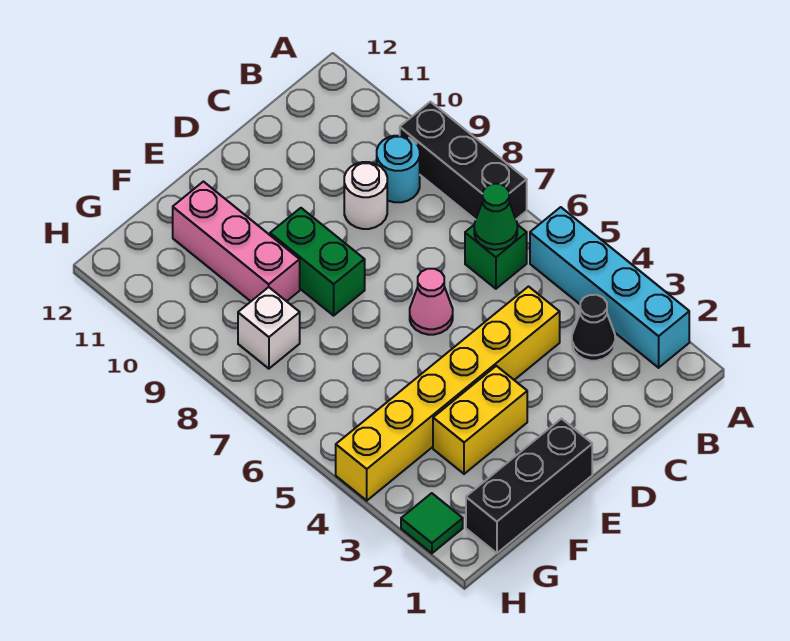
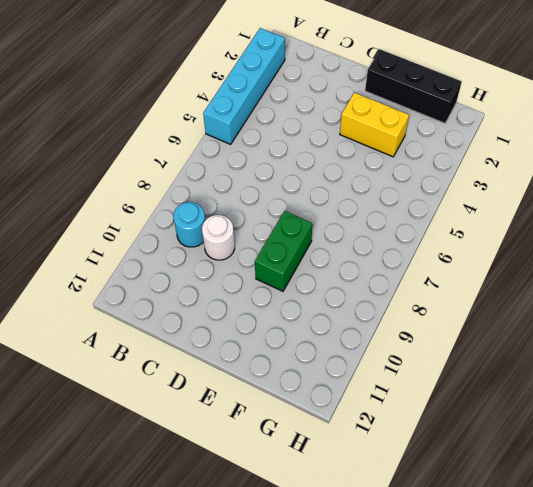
none -> black brick A7:A9 level 1
none -> black cone B3 level 1
none -> green brick B6 level 1

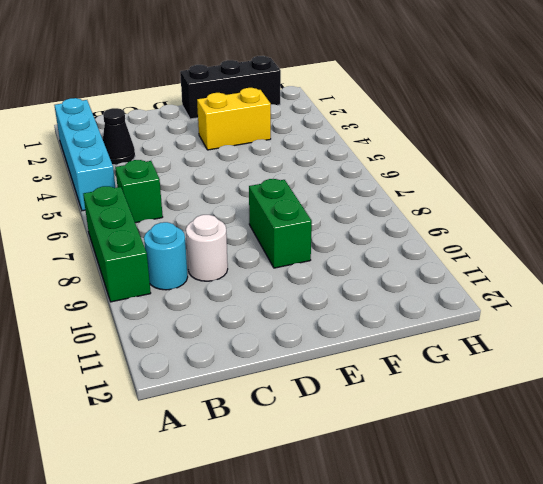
green brick A7:A9 level 1 -> black brick A7:A9 level 1
none -> yellow brick C4:H4 level 1
none -> pink cone D6 level 1
none -> pink brick F9:F11 level 1

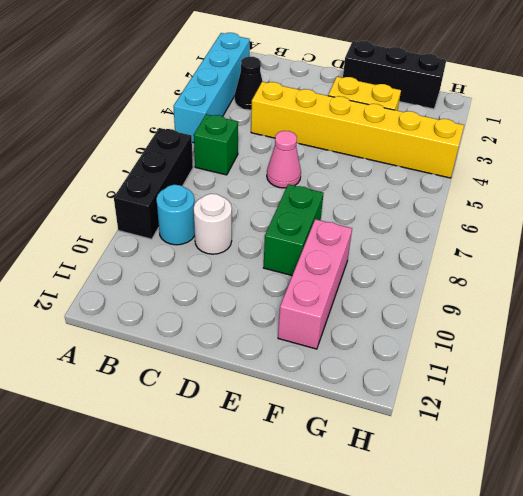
none -> white brick G8 level 1
none -> green tile H2 level 1
none -> green cone B6 level 2

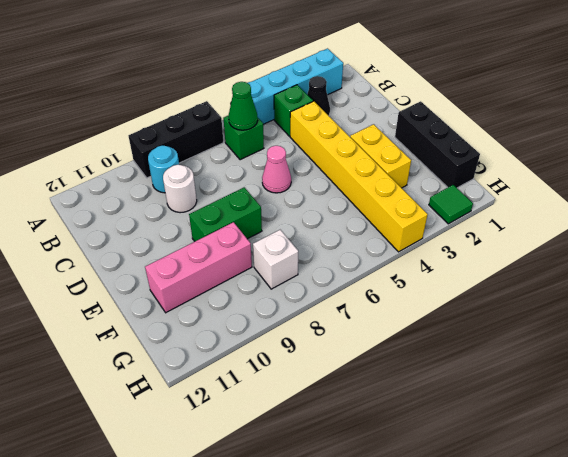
green brick B4 level 1 -> none

